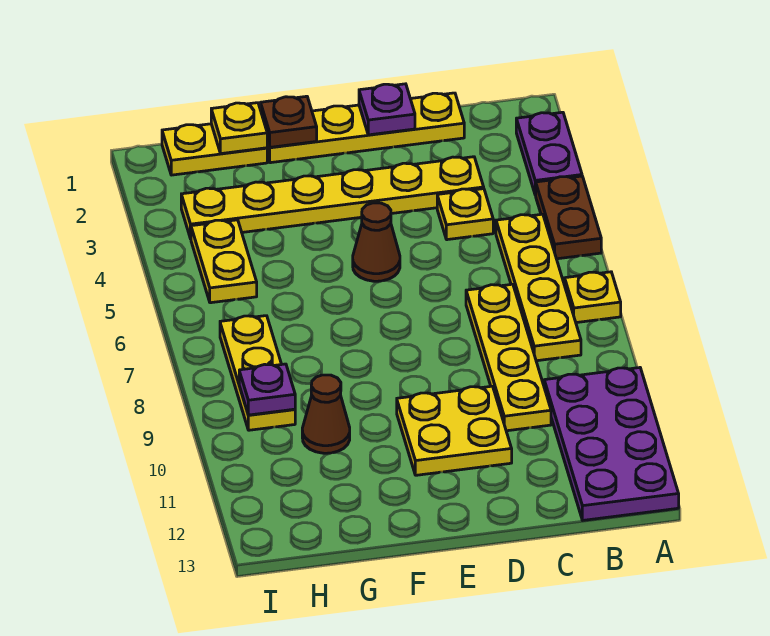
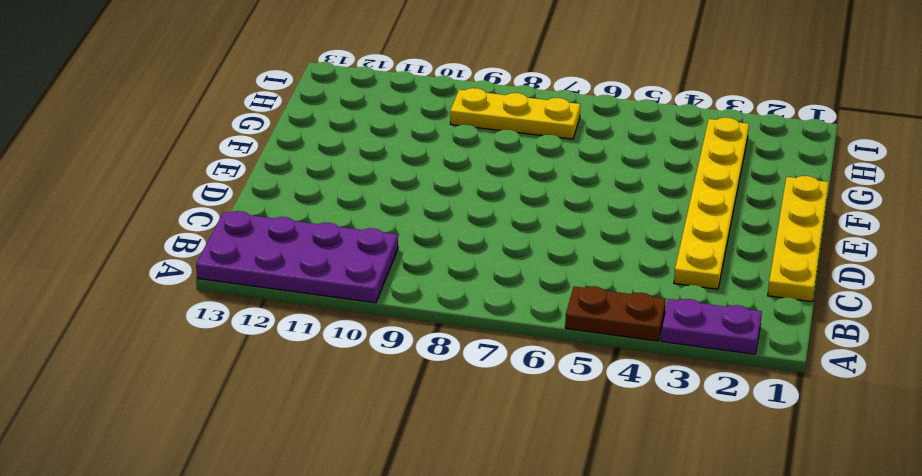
none -> yellow plate A7 level 1
none -> yellow plate B5:B8 level 1
none -> yellow plate C4 level 1

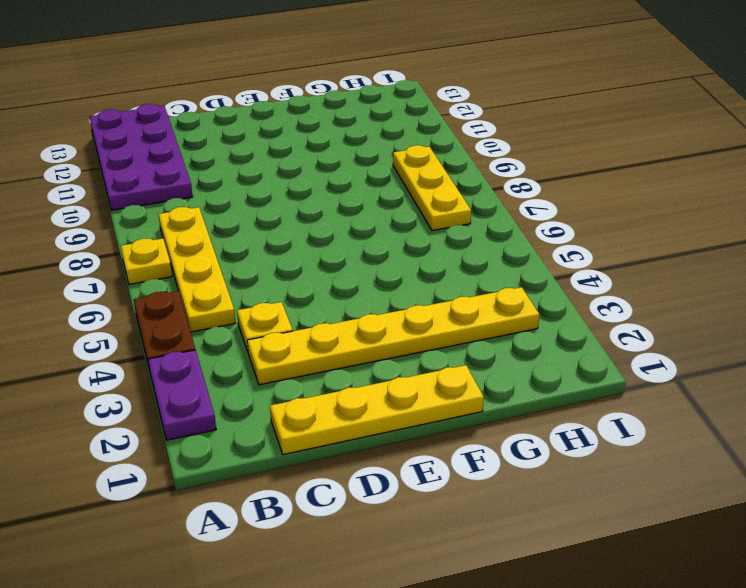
none -> yellow plate C7:C10 level 1
none -> yellow plate D10:E11 level 1
none -> brown cone E5 level 1

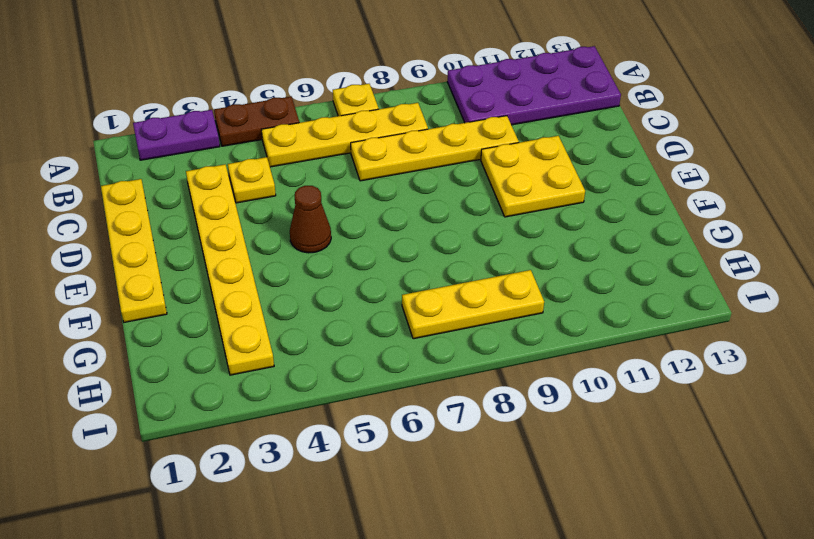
none -> yellow plate G1:H1 level 1
none -> brown cone G10 level 1
none -> yellow plate H4:H5 level 1

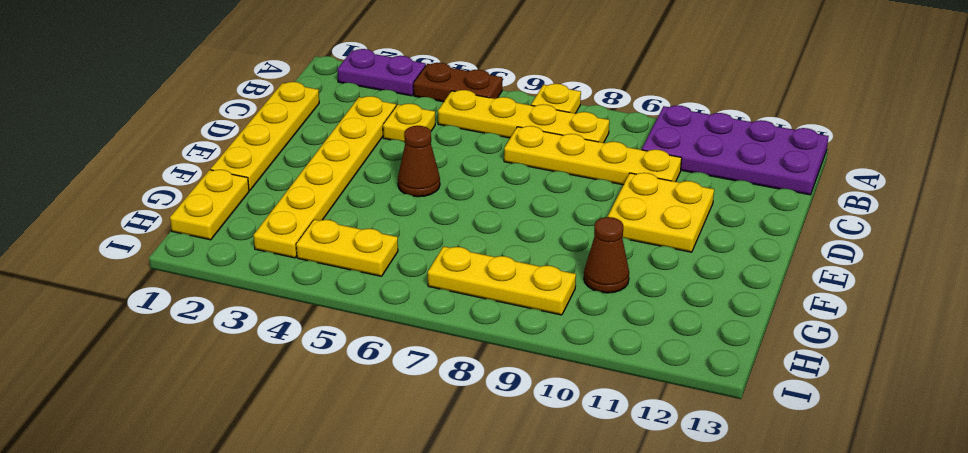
none -> purple plate D1 level 2
none -> brown plate F1 level 2
none -> yellow plate G1 level 2

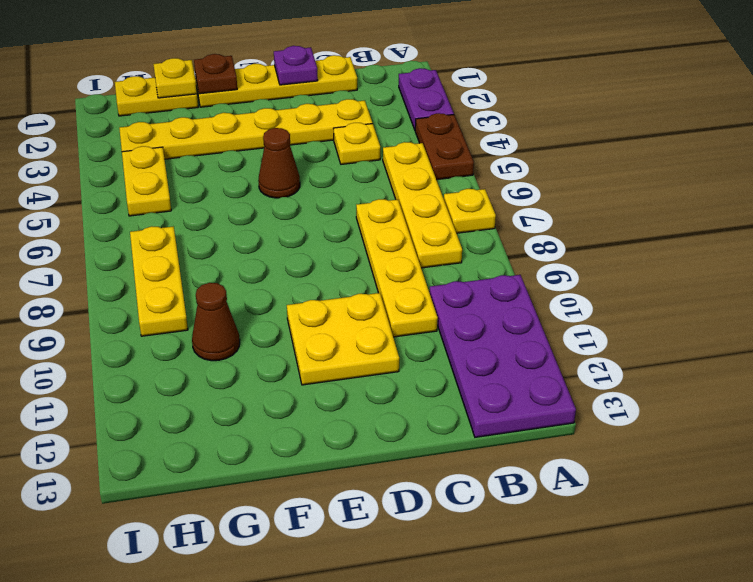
none -> purple plate H9 level 2

